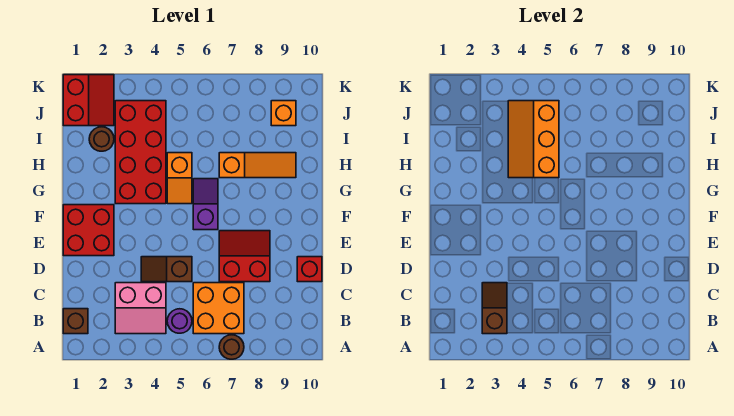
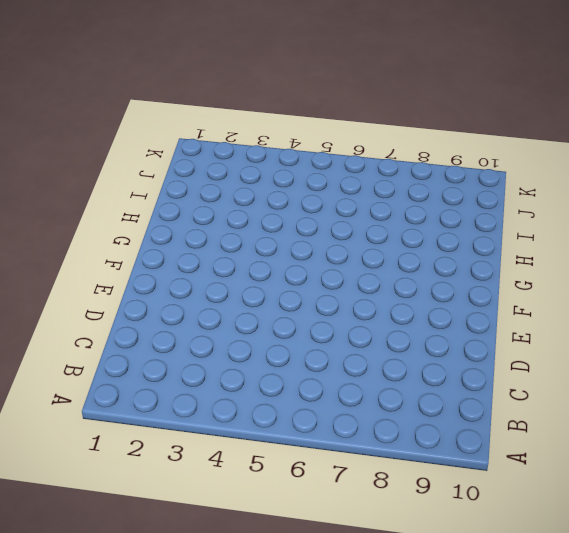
none -> brown round brick A7 level 1
none -> brown brick B1 level 1
none -> pink slope B3:C4 level 1 top C

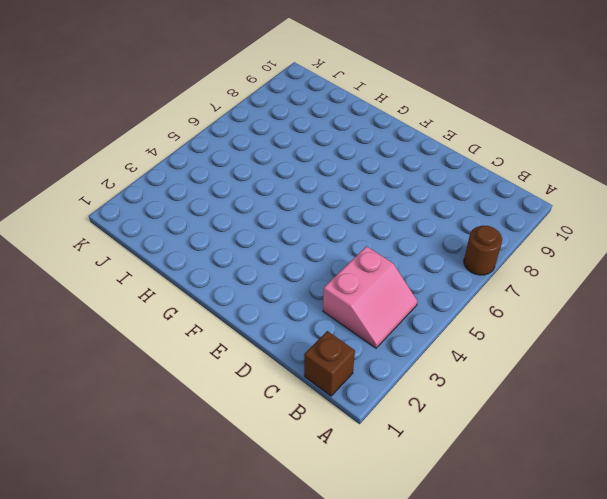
none -> purple round brick B5 level 1
none -> orange brick B6:C7 level 1
none -> brown slope D4:D5 level 1 top 5

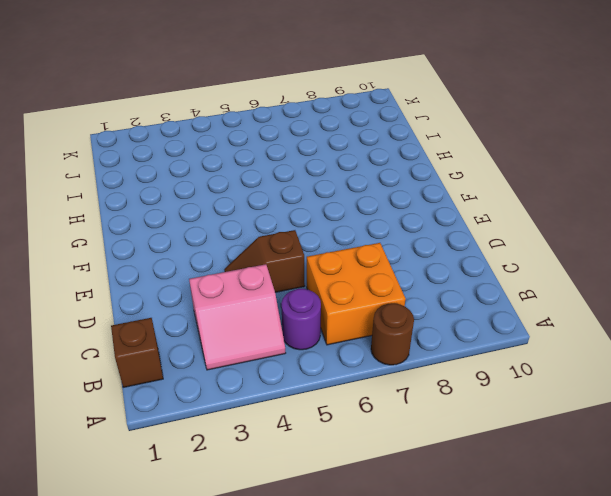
none -> red slope D7:E8 level 1 top D
none -> red brick D10 level 1
none -> red brick E1:F2 level 1

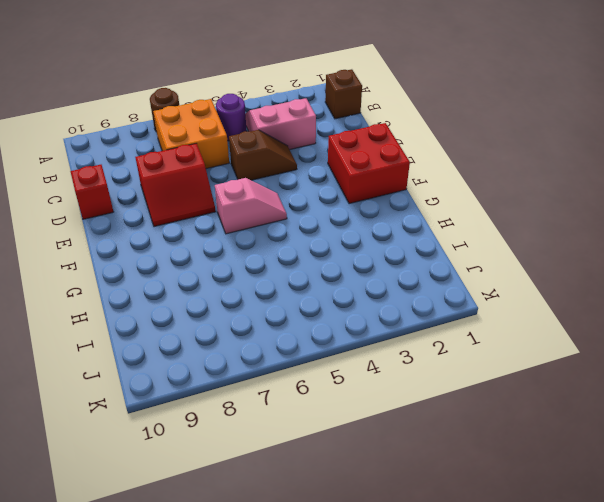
pink slope F5:F6 level 1 top 6 -> purple slope F6:G6 level 1 top F
none -> red brick G3:J4 level 1
none -> orange slope G5:H5 level 1 top H
none -> orange slope H7:H9 level 1 top 7

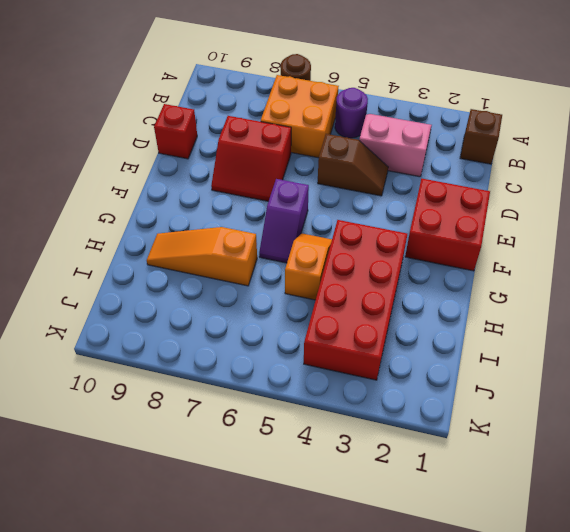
none -> brown round brick I2 level 1
none -> red slope J1:K2 level 1 top 1
none -> orange brick J9 level 1

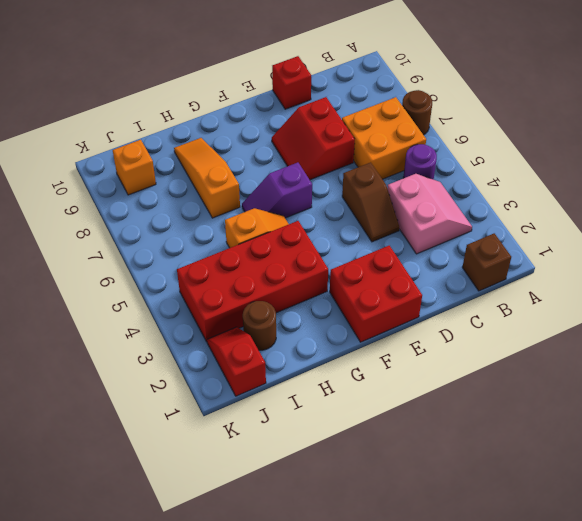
red slope J1:J2 level 1 top 1 -> red slope J1:K2 level 1 top 1
none -> brown slope B3:C3 level 2 top B
none -> orange slope H4:J5 level 2 top 5

